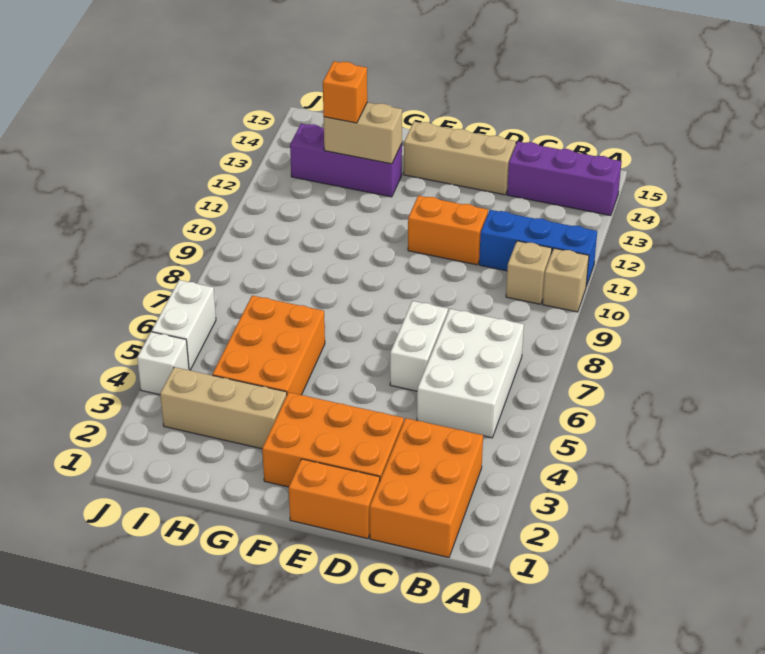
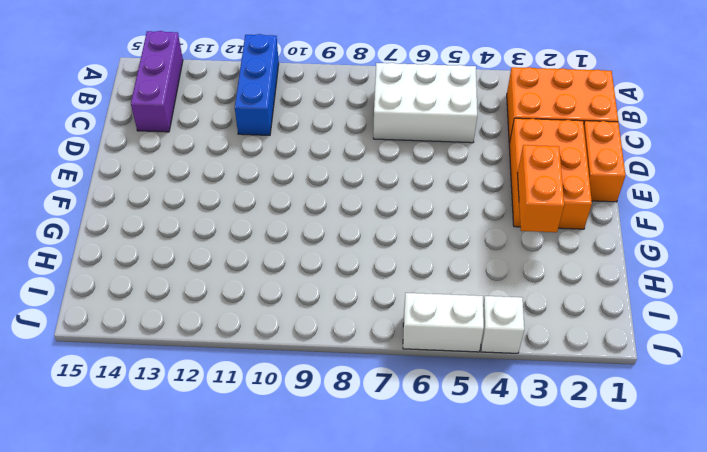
orange brick F3:G3 level 2 -> orange brick D11:E11 level 1
none -> tan brick A10 level 1
none -> tan brick B10 level 1
none -> white brick D6:D7 level 1

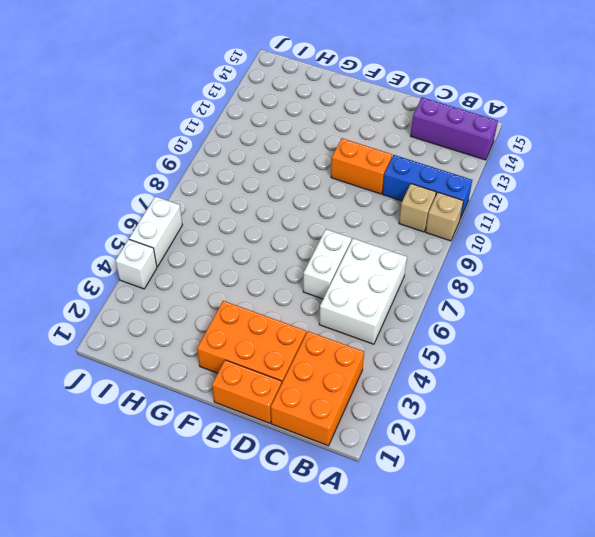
none -> tan brick D14:F14 level 1
none -> tan brick G3:I3 level 1
none -> orange brick G4:H6 level 1

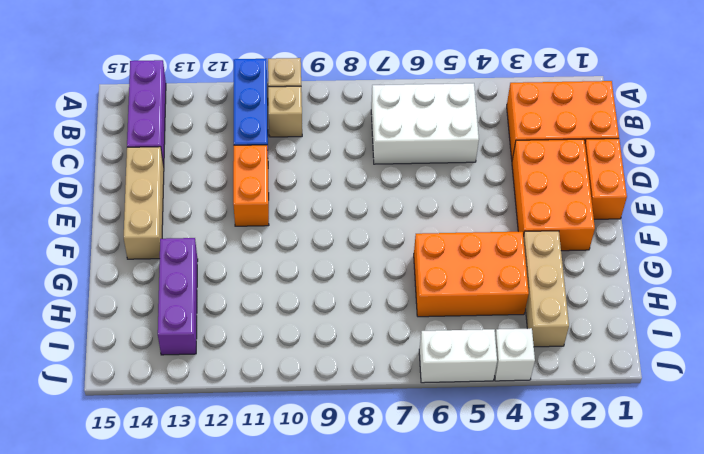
none -> white brick D6:D7 level 1
none -> tan brick G13:H13 level 2
none -> orange brick H13 level 3

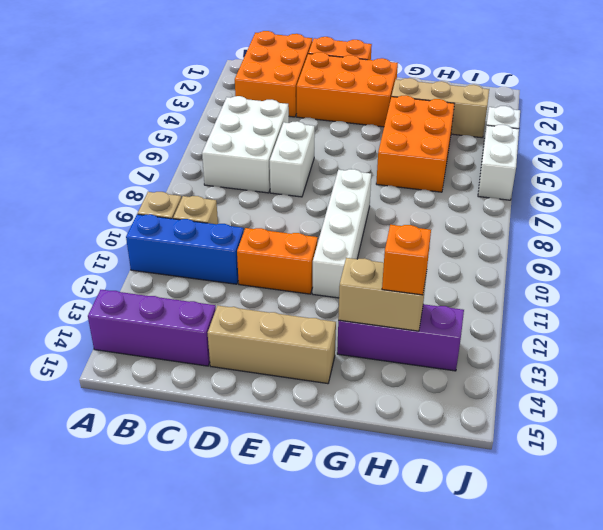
white brick F8:F11 level 1 -> none

